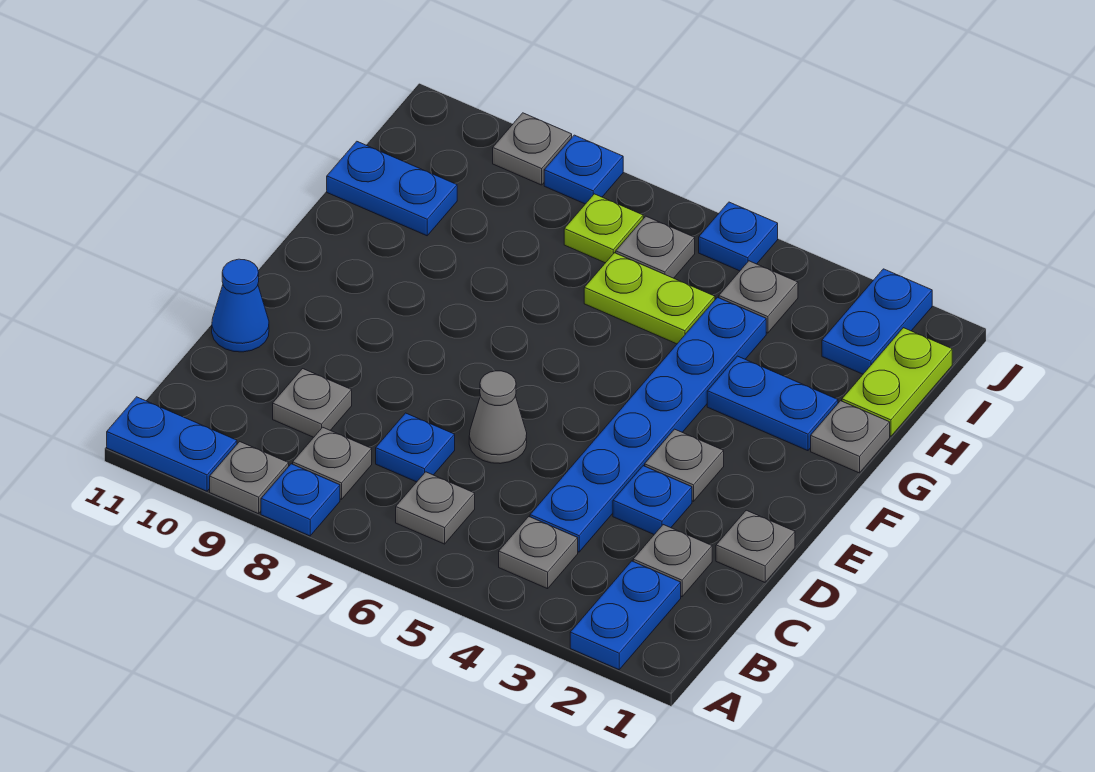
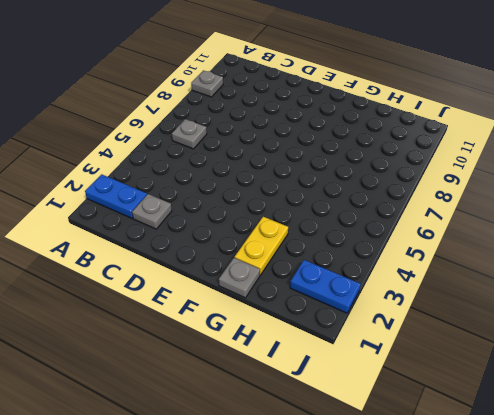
yellow plate G2:G3 level 1 -> blue plate G2:G3 level 1
none -> blue plate A8 level 1
none -> blue plate A10:A11 level 1
none -> grey plate B4 level 1

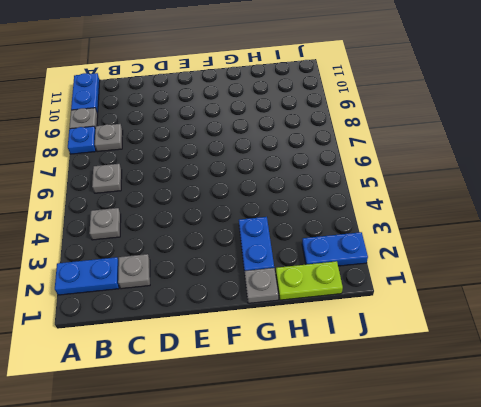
none -> blue plate C4:H4 level 1
none -> blue plate C7 level 1
none -> grey plate C9 level 1

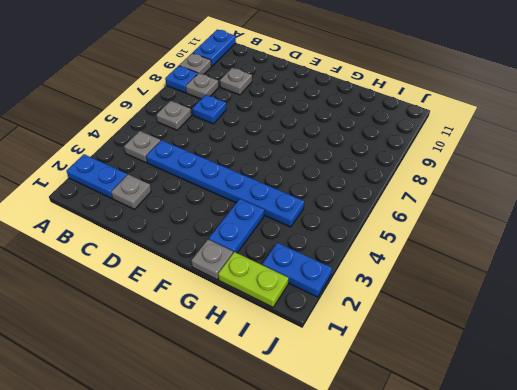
none -> grey plate D1 level 1
none -> blue plate D3 level 1
none -> grey cone D6 level 1

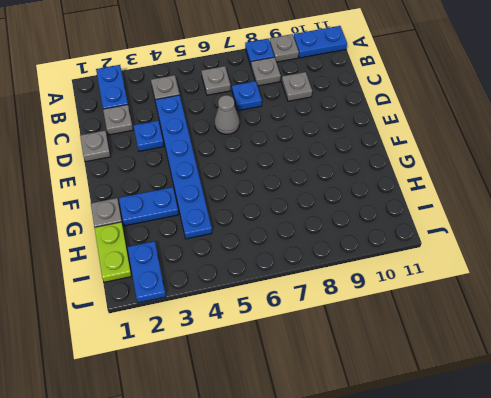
none -> blue cone D11 level 1
none -> grey plate E3 level 1
none -> lime plate H5:H6 level 1

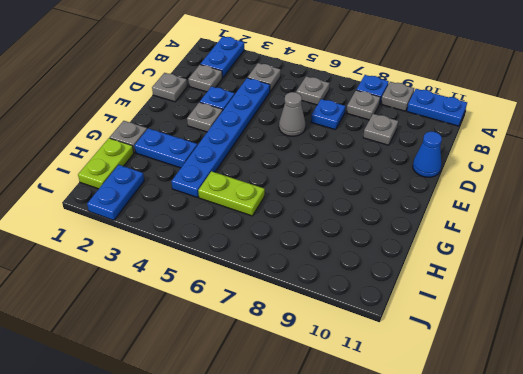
none -> blue plate H10:H11 level 1
none -> grey plate I4 level 1
none -> grey plate I6 level 1

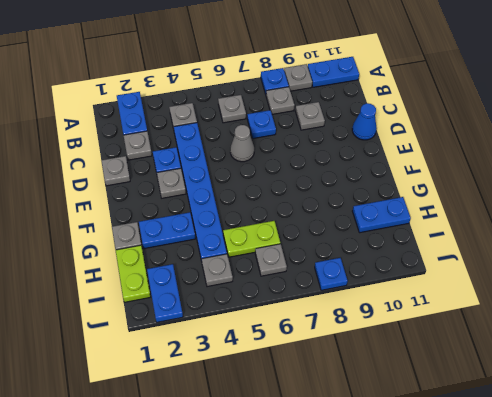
none -> lime plate I7 level 1
none -> blue plate J5 level 1
none -> grey plate J9 level 1

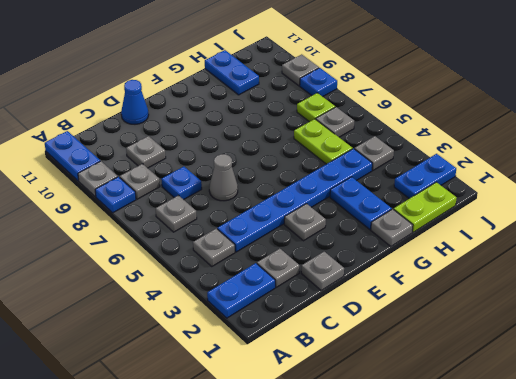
none -> blue plate D3 level 1
none -> blue plate J5 level 1

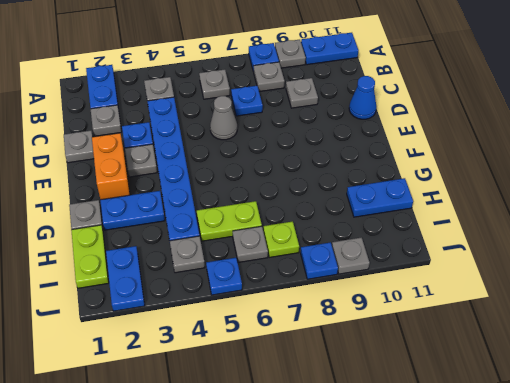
orange brick E2:F2 level 1 -> none

